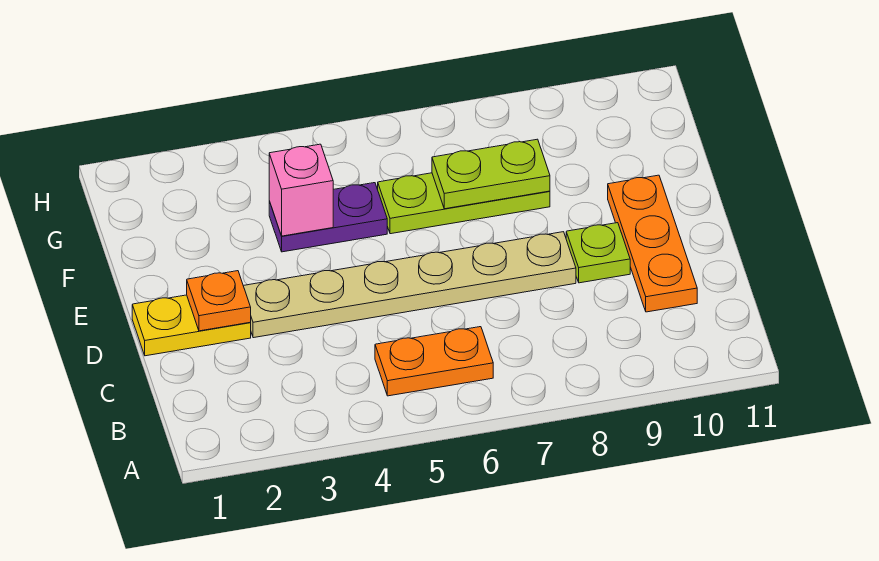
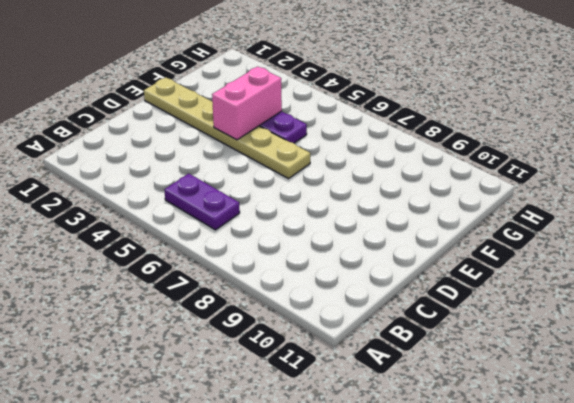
purple plate B5:B6 level 1 -> orange plate B5:B6 level 1
tan plate E1:E6 level 1 -> tan plate D3:D8 level 1
pink brick E4:F4 level 2 -> pink brick F4 level 2
none -> orange plate C10:E10 level 1
none -> yellow plate D1:D2 level 1

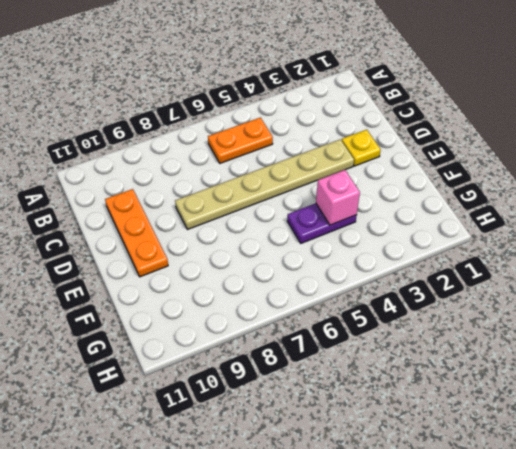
yellow plate D2 level 1 -> yellow plate D1:D2 level 1
none -> lime plate D9 level 1
none -> lime plate F6:F8 level 1

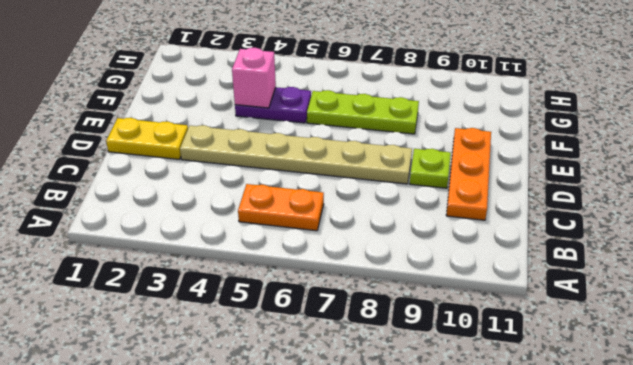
none -> orange plate D2 level 2
none -> lime plate F7:F8 level 2

